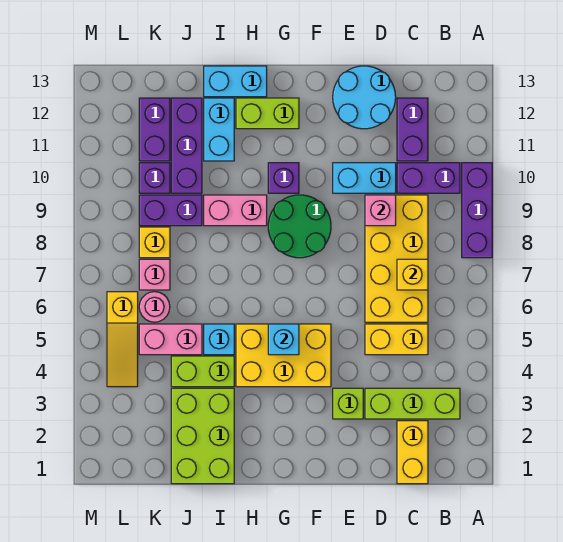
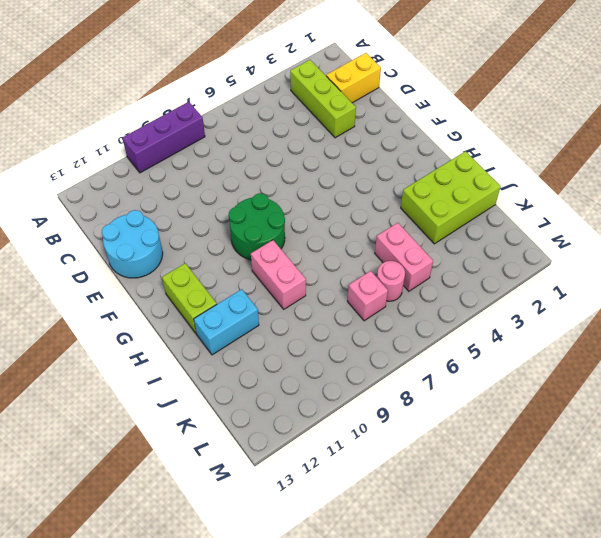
none -> purple brick B10:C10 level 1
none -> yellow brick C5:D5 level 1
none -> yellow brick C6:D9 level 1
none -> purple brick C11:C12 level 1

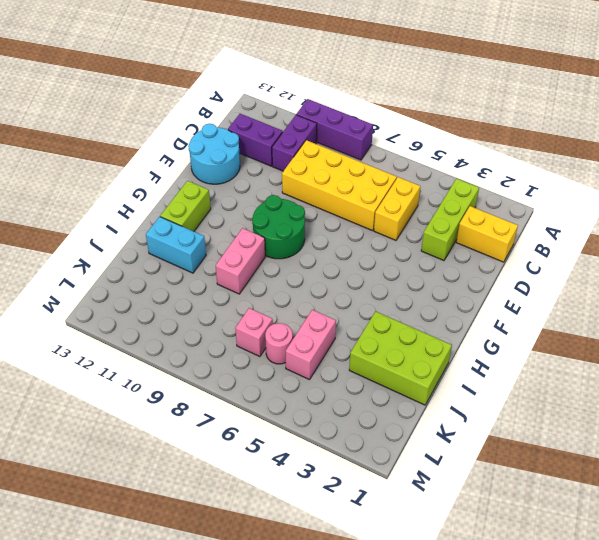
none -> cyan brick D10:E10 level 1
none -> lime brick E3 level 1
none -> yellow brick F4:H5 level 1
none -> purple brick G10 level 1

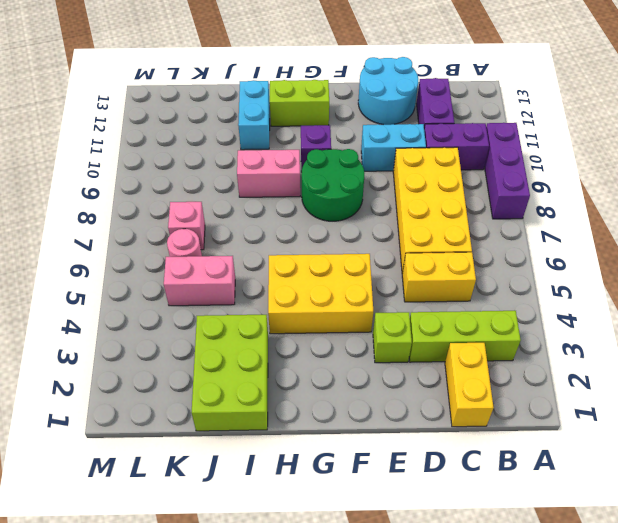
none -> cyan brick H13:I13 level 1
none -> lime brick I4:J4 level 1
none -> cyan brick I5 level 1
none -> purple brick J9:K9 level 1

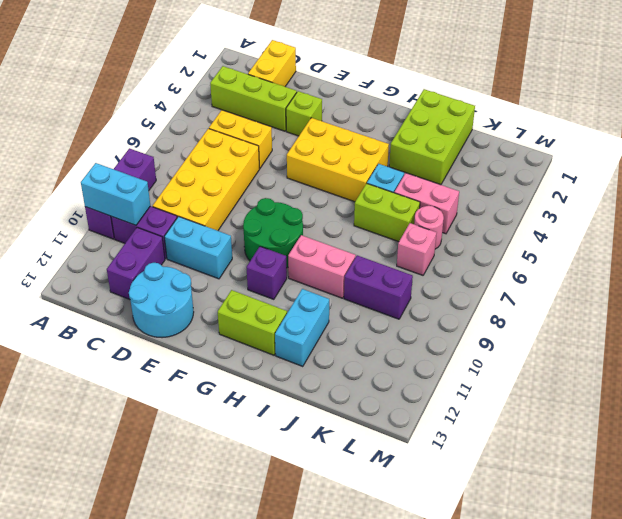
cyan brick A10:B10 level 2 -> cyan brick H13:I13 level 1
lime brick I6:J6 level 1 -> lime brick I4:J4 level 1
none -> purple brick J10:J12 level 1
none -> yellow brick K8 level 1
none -> purple brick K10 level 1
none -> purple brick K11:K12 level 1

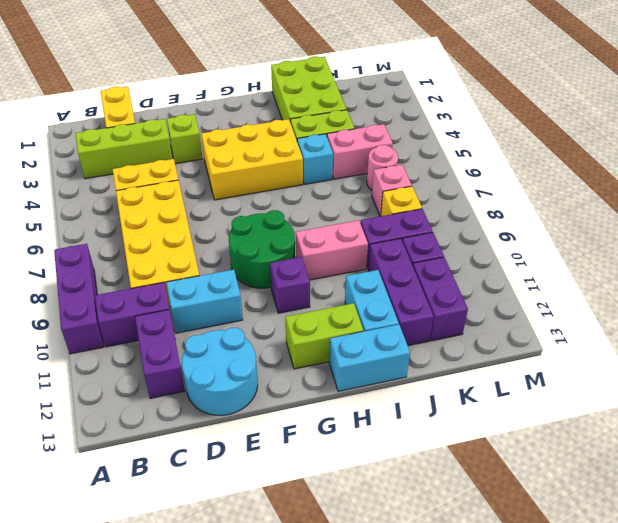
none -> yellow slope L4:L6 level 1 top 6
none -> yellow brick C7 level 2
none -> pink brick D9 level 2
none -> cyan brick G5 level 2

